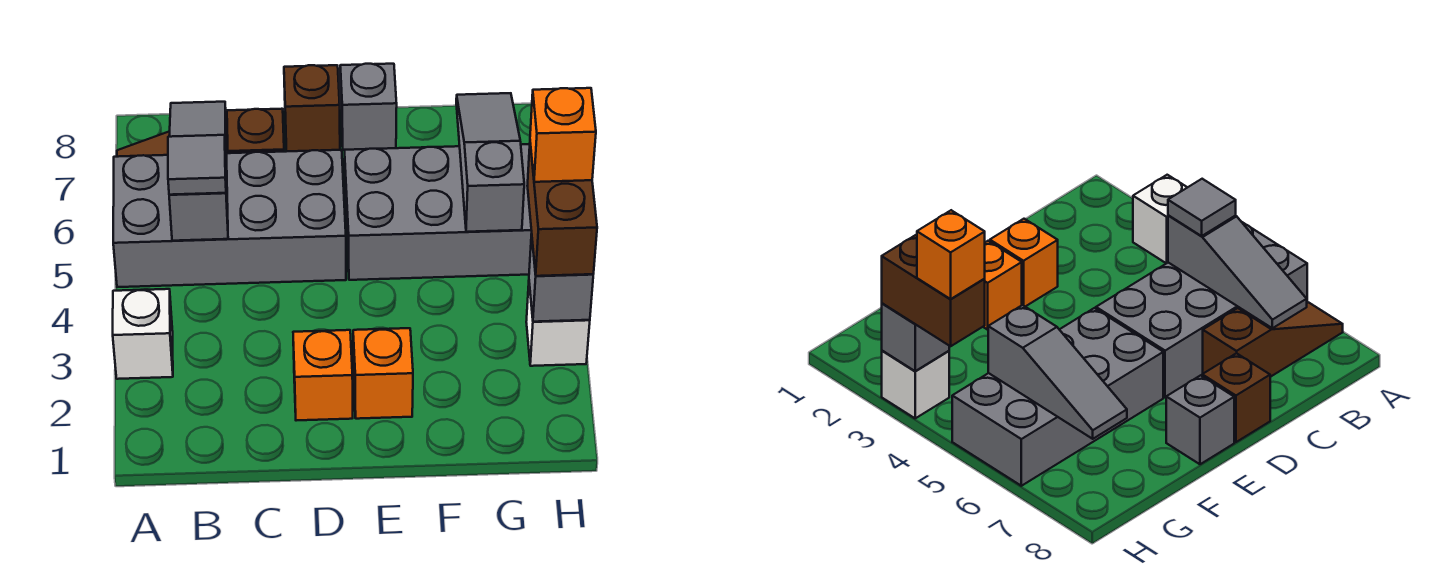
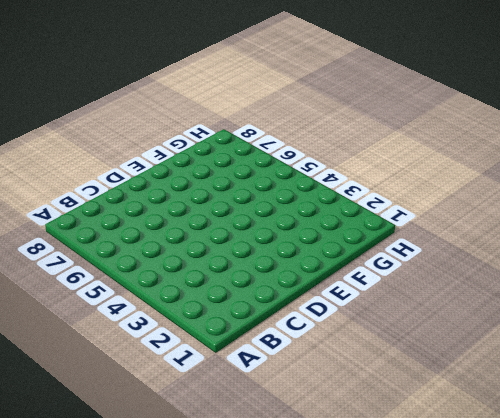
none -> white brick A3 level 1
none -> grey brick A5:D6 level 1
none -> brown slope A7:C7 level 1 top C

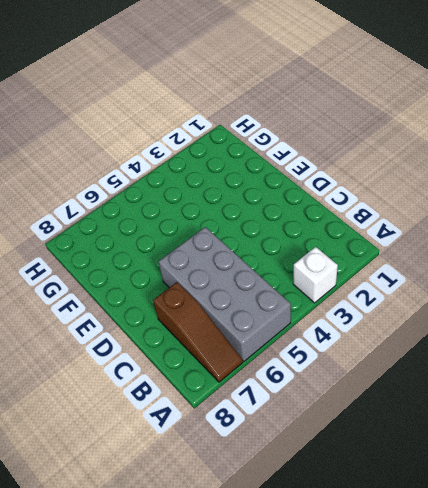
none -> orange brick D2 level 1
none -> brown brick D8 level 1
none -> orange brick E2 level 1

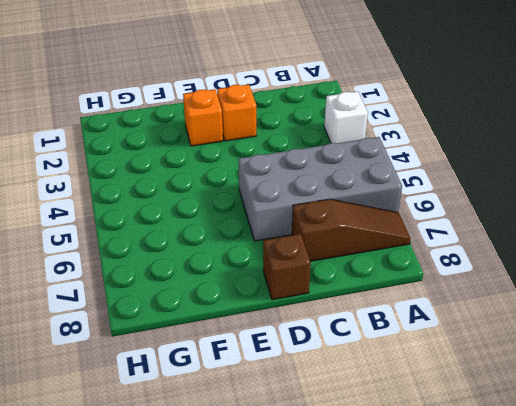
none -> grey brick E5:H6 level 1
none -> grey brick E8 level 1
none -> white brick H3 level 1

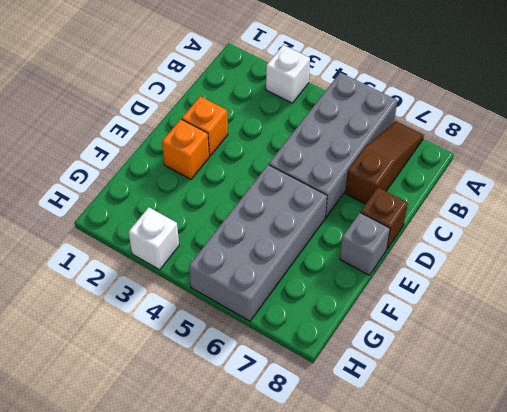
none -> grey slope B5:B7 level 2 top 5
none -> grey slope G5:G7 level 2 top 5
none -> grey brick H3 level 2

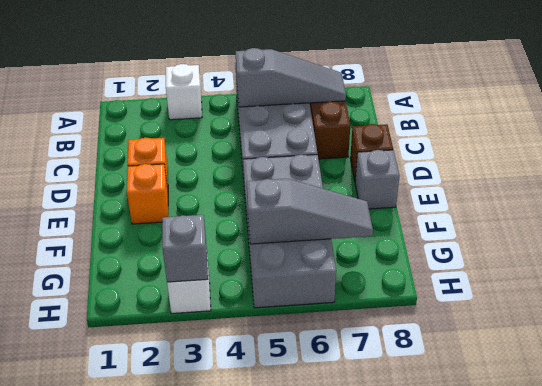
none -> grey tile B5 level 3
none -> brown brick H3:H4 level 3
none -> orange brick H4 level 4

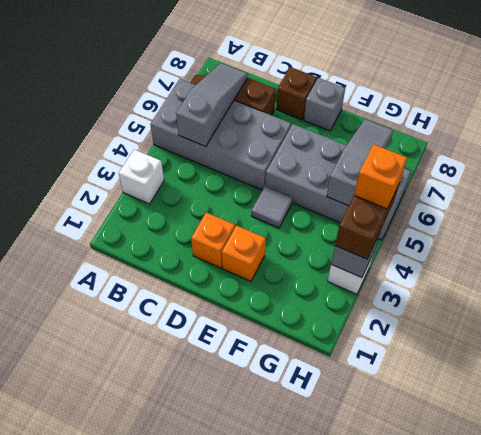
grey tile E4 level 1 -> grey tile B5 level 3

